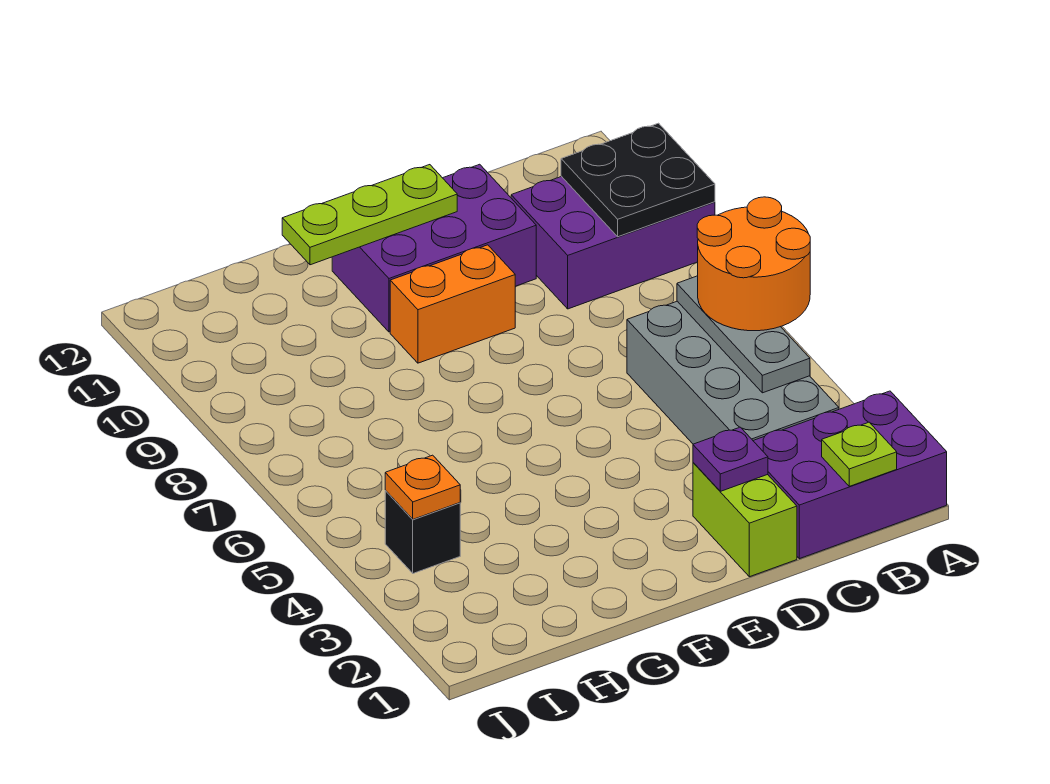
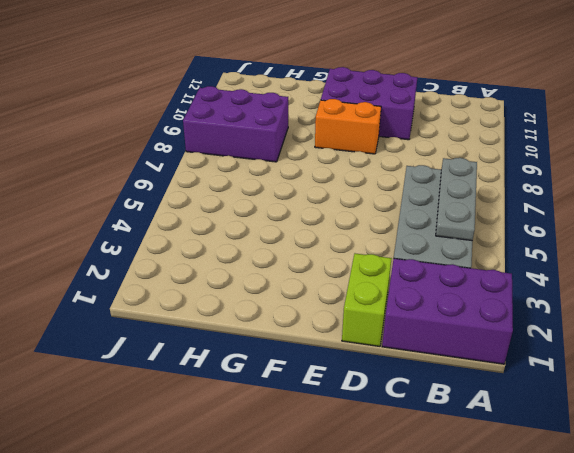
purple brick H8:J9 level 1 -> purple brick A9:C10 level 1
none -> black brick I4 level 1
none -> black plate A9:B10 level 2
none -> lime plate B1 level 2

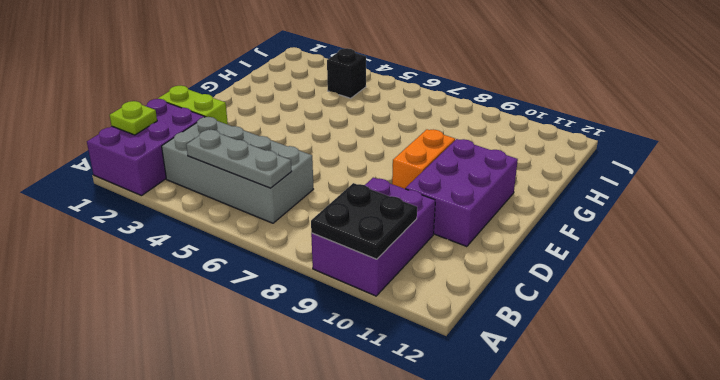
none -> purple plate D2 level 2
none -> lime plate E11:G11 level 2
none -> orange plate I4 level 2

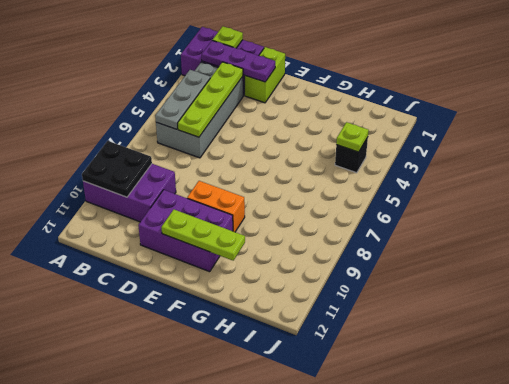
purple plate B2:D2 level 2 -> purple plate D2 level 2
lime plate C3:C6 level 2 -> none
lime plate I4 level 2 -> orange plate I4 level 2
none -> orange round brick A5:B6 level 3

